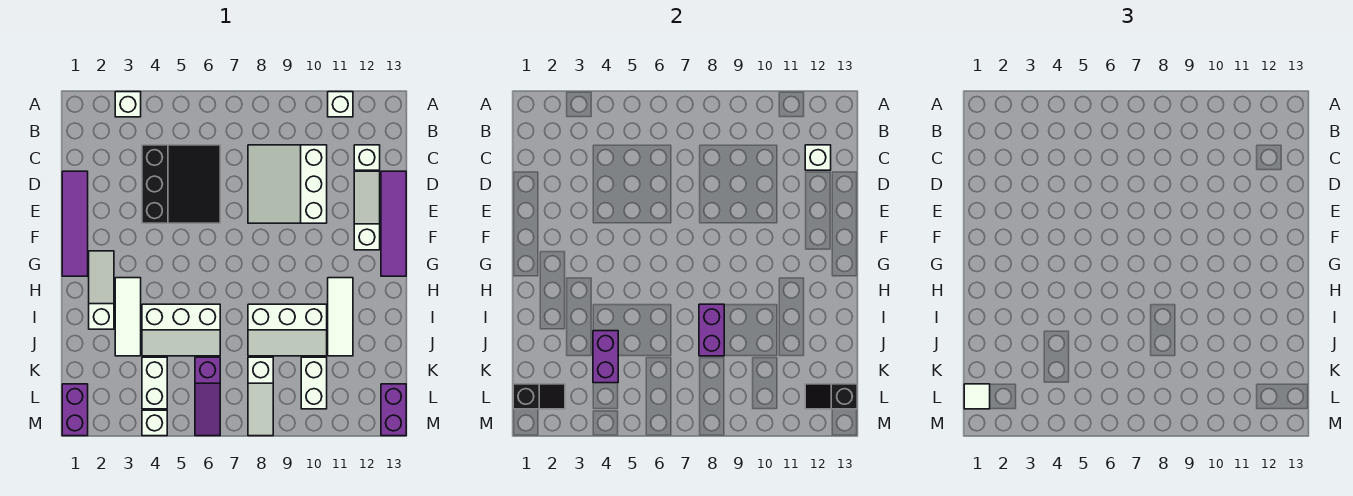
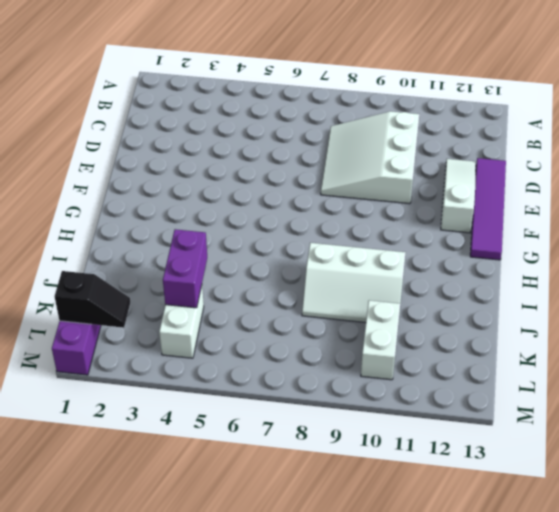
none -> white brick A3 level 1
none -> white brick A11 level 1
none -> black slope C4:E6 level 1 top 4

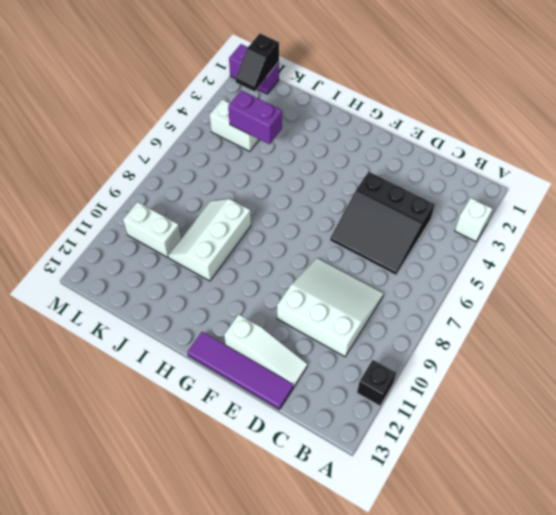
black brick A11 level 1 -> white brick A11 level 1
none -> white brick C12 level 1
none -> purple tile D1:G1 level 1
none -> white slope G2:I2 level 1 top I

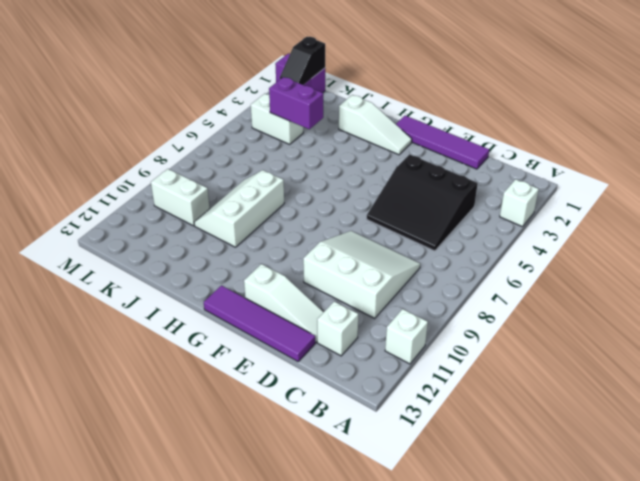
none -> white tile H3:J3 level 1
none -> white tile H11:J11 level 1
none -> white slope I4:J6 level 1 top I

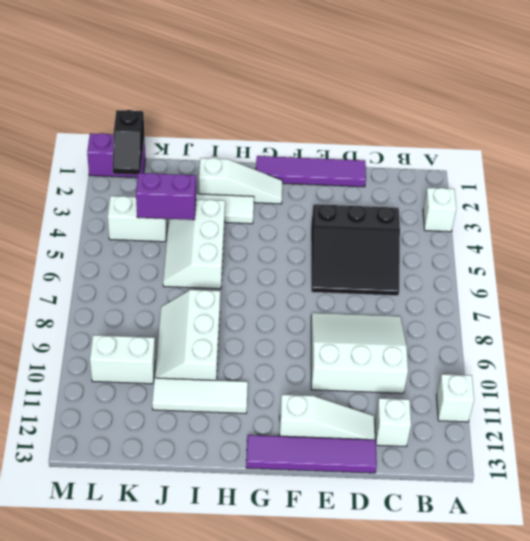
none -> purple slope K6:M6 level 1 top K
none -> white slope K8:M8 level 1 top K
none -> purple brick L13:M13 level 1

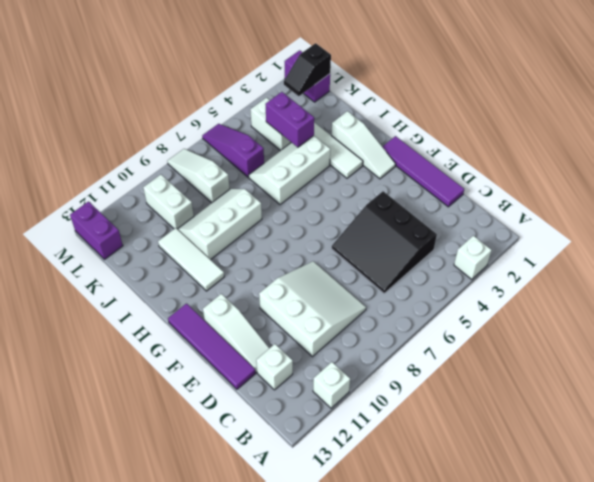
none -> white brick M4 level 1
none -> white brick C12 level 2
none -> purple brick I8:J8 level 2

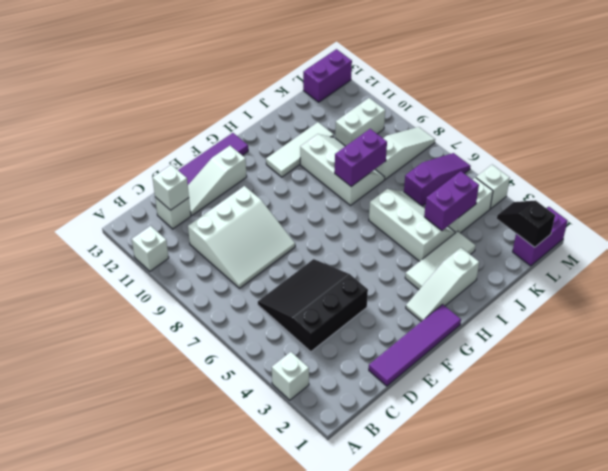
none -> black slope L12:L13 level 2 top 13
none -> white tile L1 level 3

